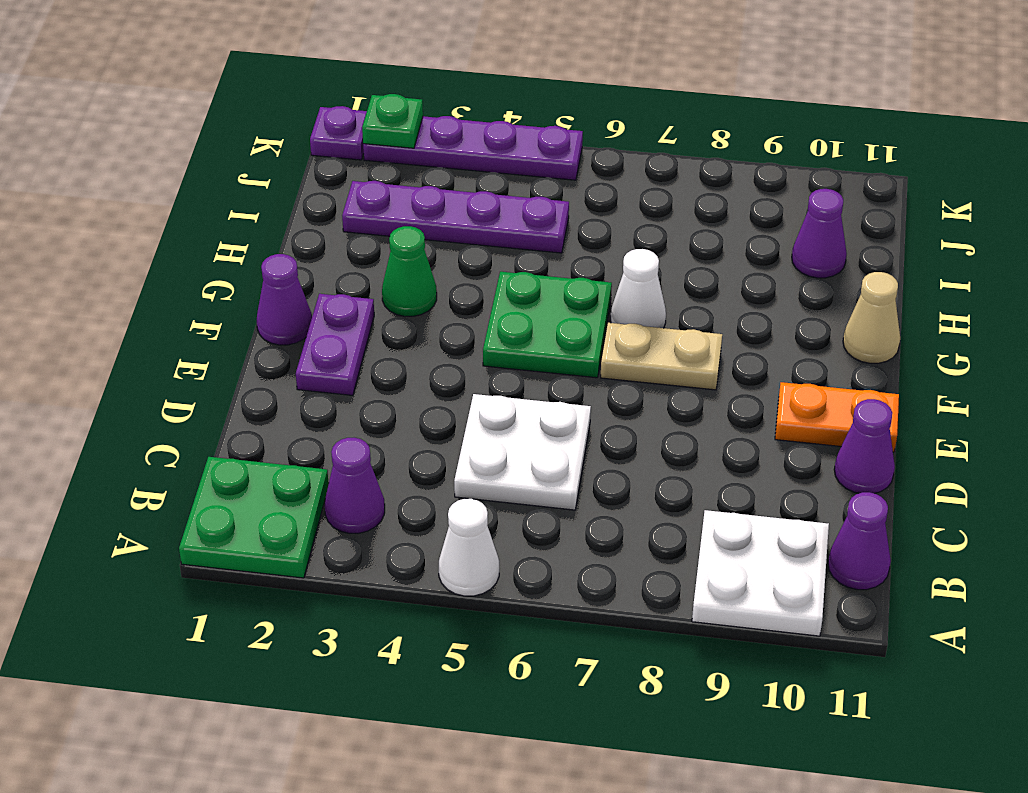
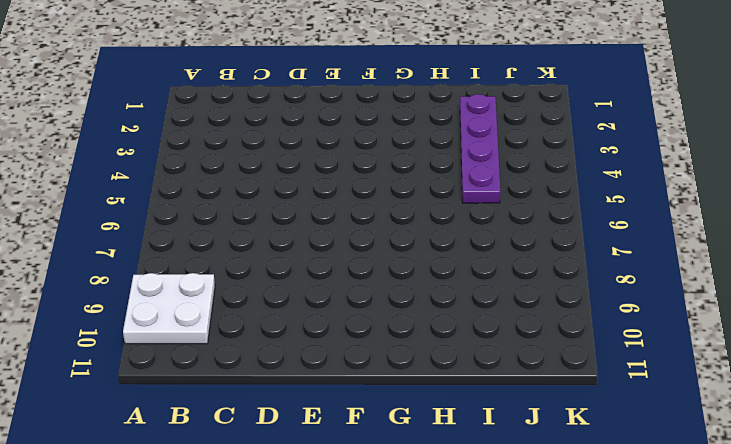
none -> green plate A1:B2 level 1
none -> white cone A5 level 1
none -> purple cone B3 level 1

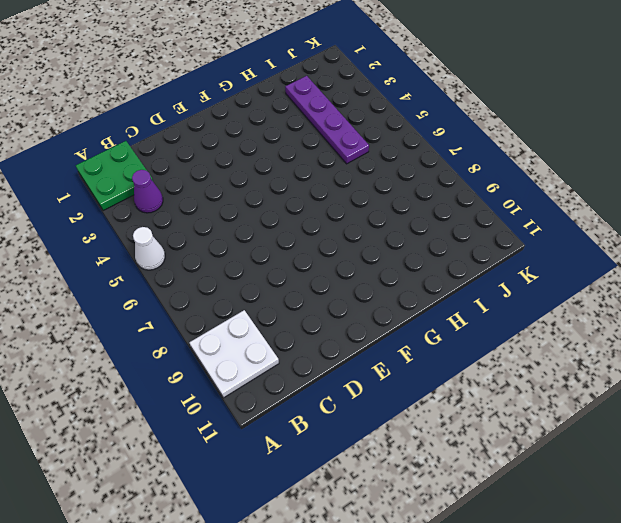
none -> purple cone B11 level 1
none -> white plate C5:D6 level 1
none -> purple cone D11 level 1

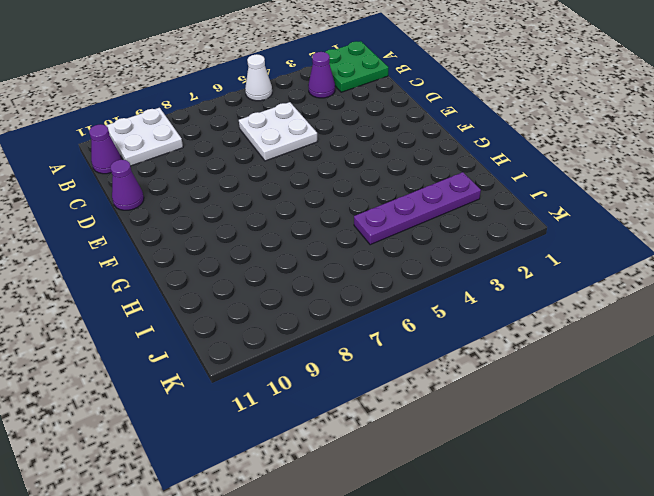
none -> purple plate E2:F2 level 1
none -> orange plate E10:E11 level 1
none -> purple cone F1 level 1

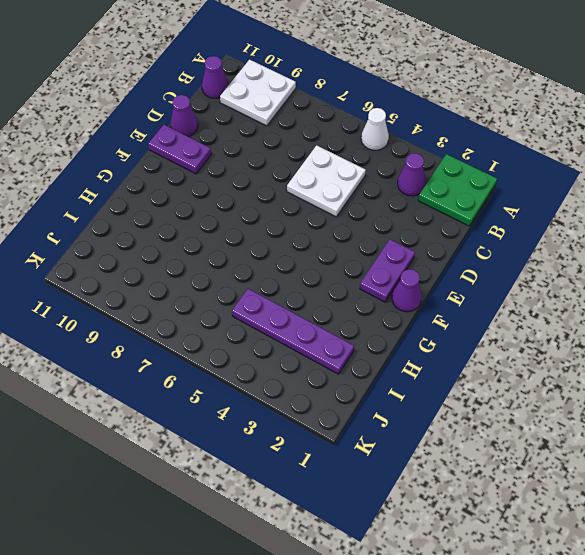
purple plate E10:E11 level 1 -> orange plate E10:E11 level 1
none -> green plate F5:G6 level 1
none -> tan plate F7:F8 level 1
none -> green cone G3 level 1

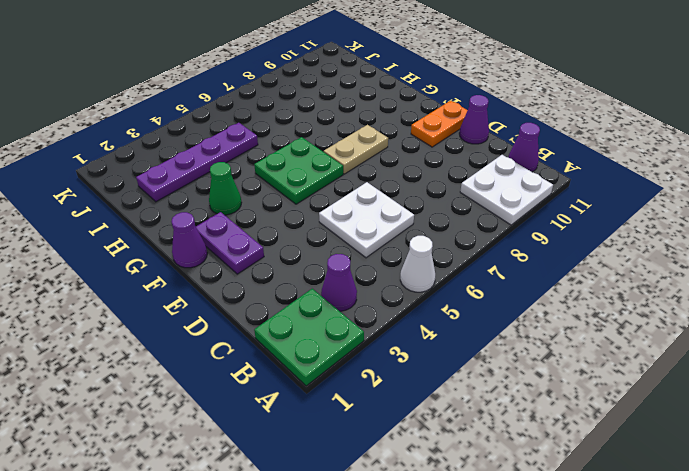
none -> white cone G7 level 1
none -> tan cone G11 level 1
none -> purple cone I10 level 1

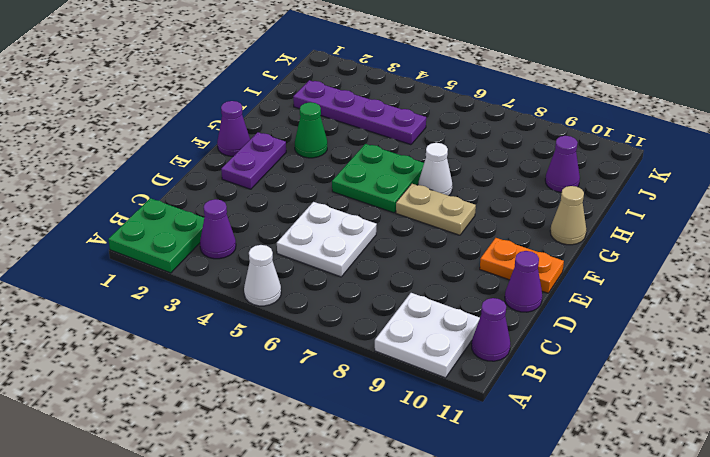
none -> purple plate K1 level 1
none -> purple plate K2:K5 level 1
none -> green plate K2 level 2

